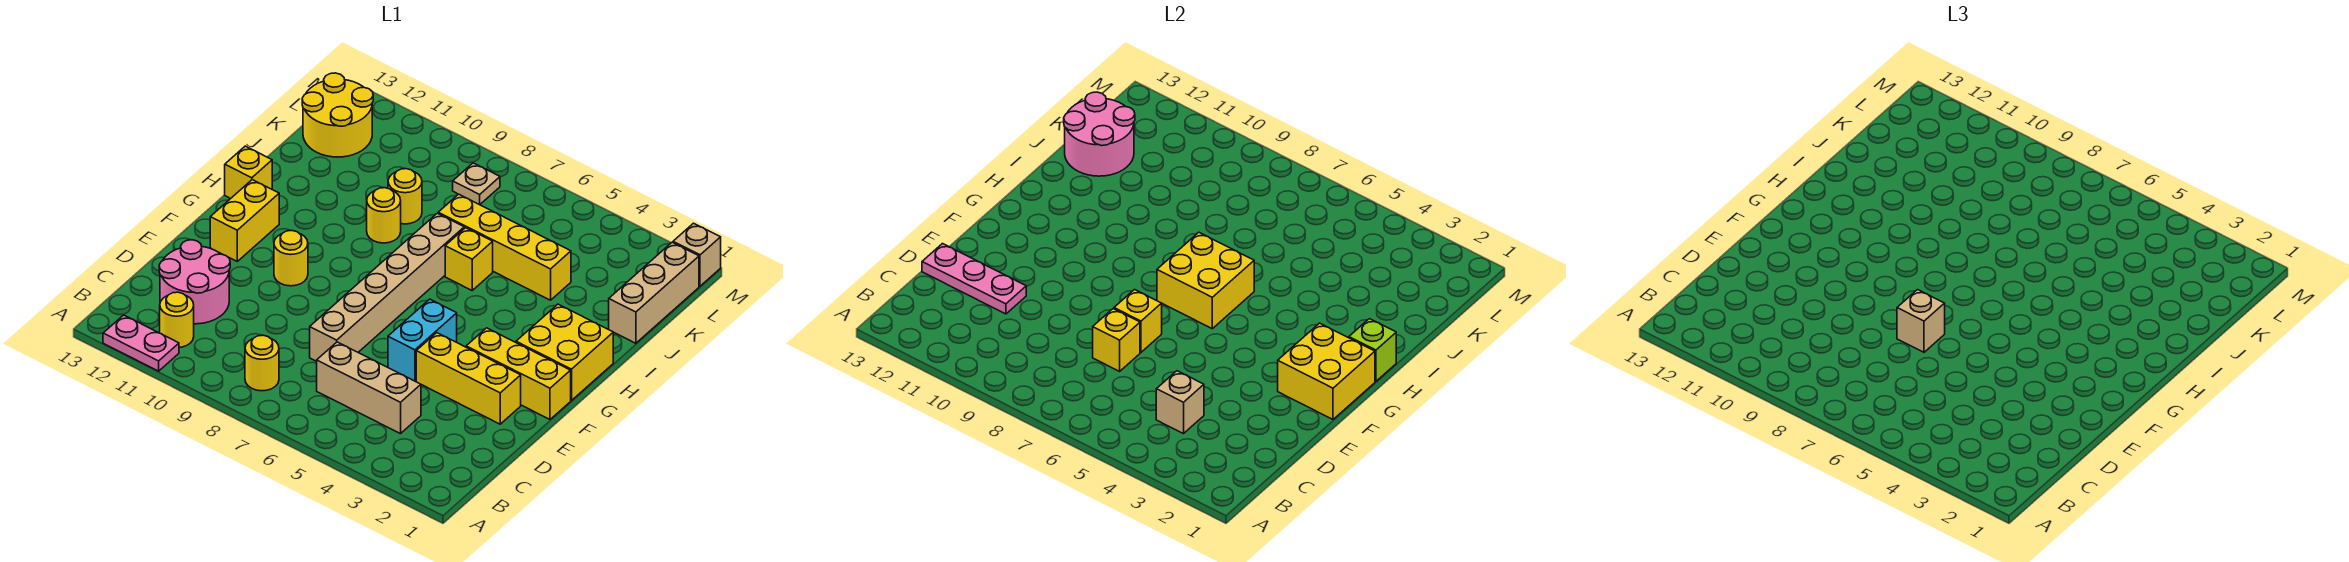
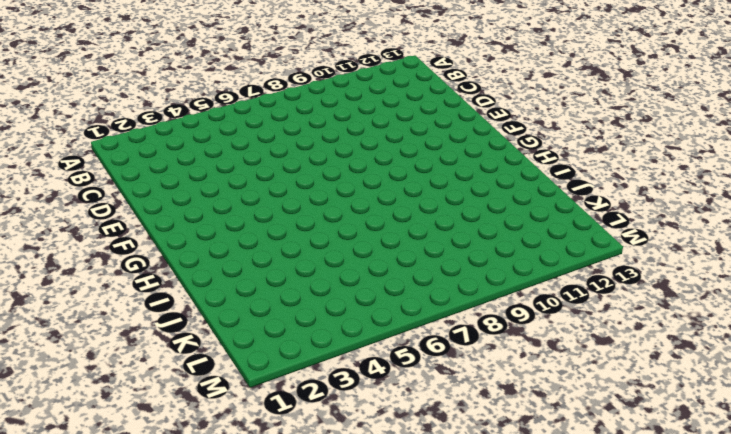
none -> pink plate A11:A12 level 1
none -> yellow round brick B8 level 1
none -> yellow round brick B11 level 1
none -> tan brick C4:C6 level 1

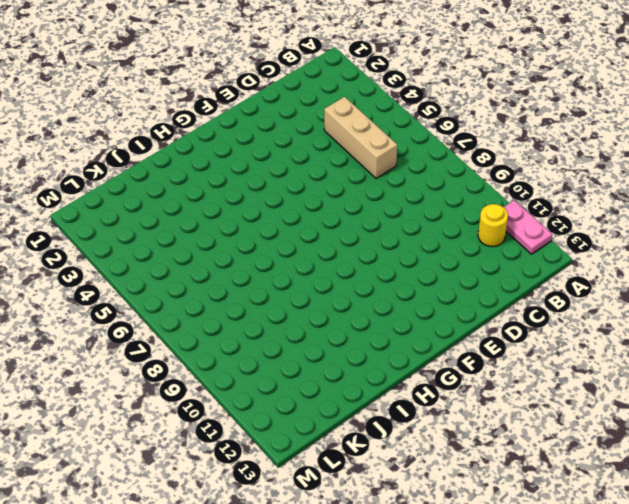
none -> yellow round brick B8 level 1
none -> pink round brick C11:D12 level 1
none -> tan brick D7:I7 level 1
none -> yellow brick E2:E4 level 1

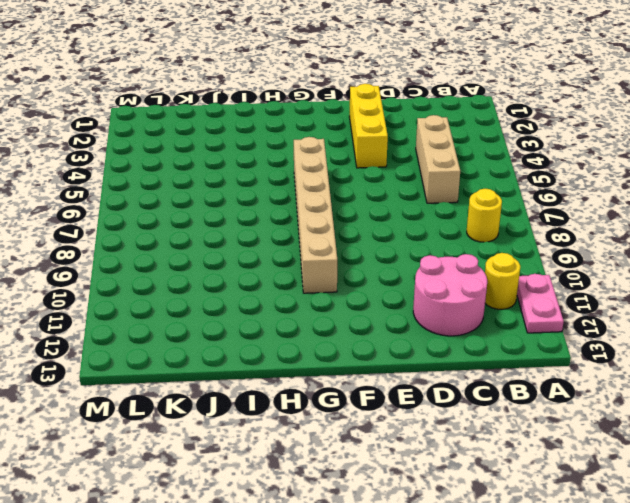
tan brick G5:G10 level 1 -> tan brick D7:I7 level 1
none -> cyan brick E5:F5 level 1
none -> yellow brick F1:F3 level 1
none -> yellow round brick F10 level 1
none -> yellow brick F12:G12 level 1

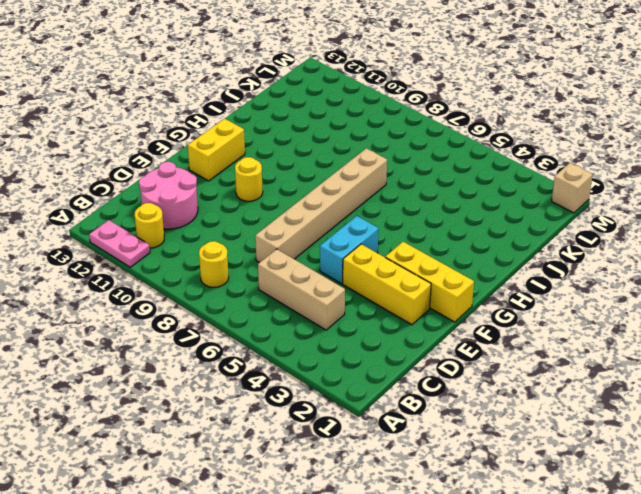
none -> yellow brick G1:H2 level 1
none -> yellow brick H13 level 1
none -> yellow brick I6 level 1
none -> yellow round brick I9 level 1

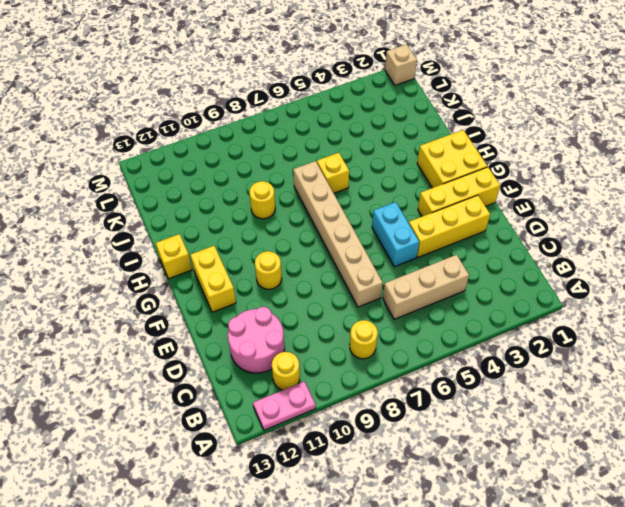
none -> tan brick J1:L1 level 1
none -> yellow brick J4:J7 level 1
none -> yellow round brick J9 level 1
none -> yellow round brick K12:L13 level 1

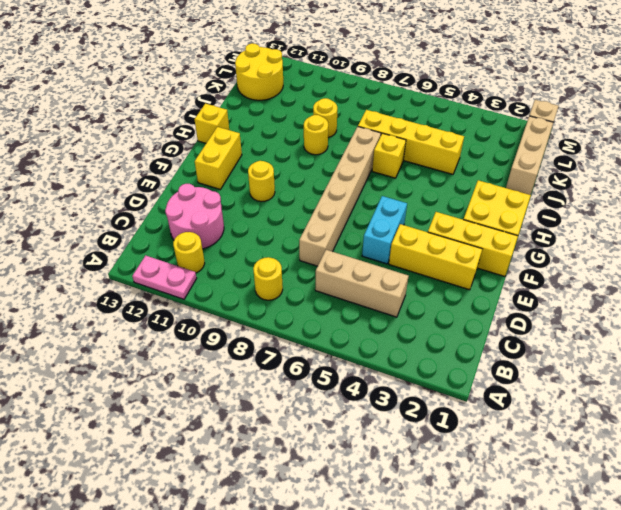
none -> tan plate L8 level 1
none -> tan brick C4 level 2
none -> yellow brick D7 level 2
none -> pink plate D11:D13 level 2

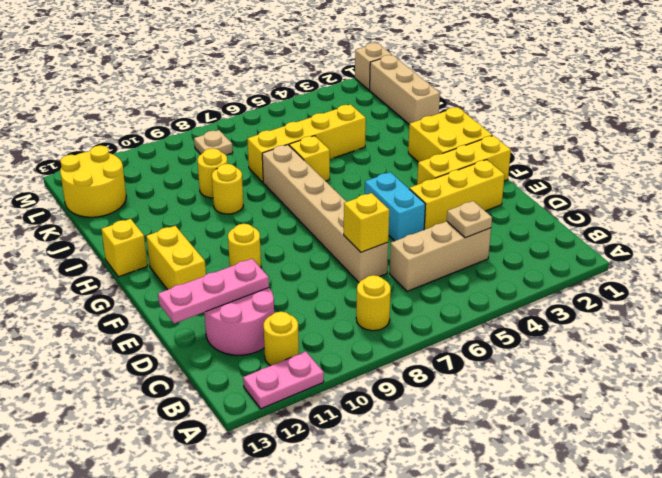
tan plate C4 level 2 -> tan brick C4 level 2
none -> yellow brick E7 level 2
none -> yellow brick F1:G2 level 2
none -> yellow brick G6:H7 level 2
none -> lime brick H1 level 2

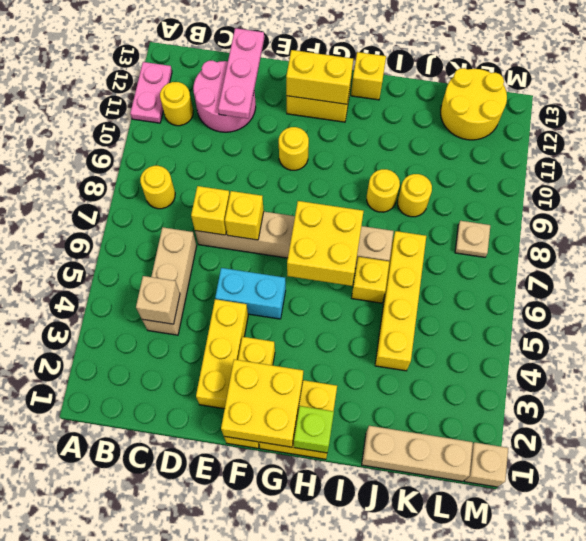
yellow brick F12:G12 level 2 -> none
none -> pink round brick J12:K13 level 2
none -> tan brick E7 level 3

